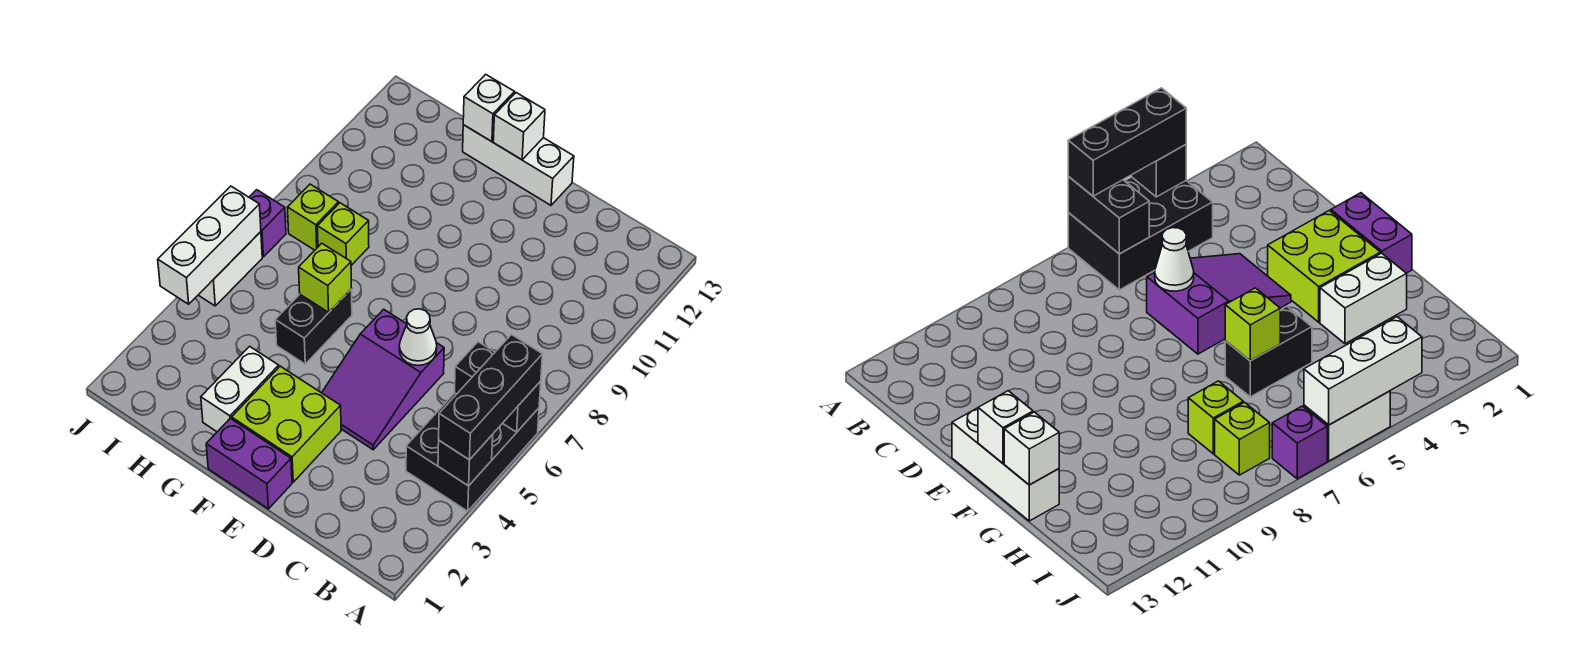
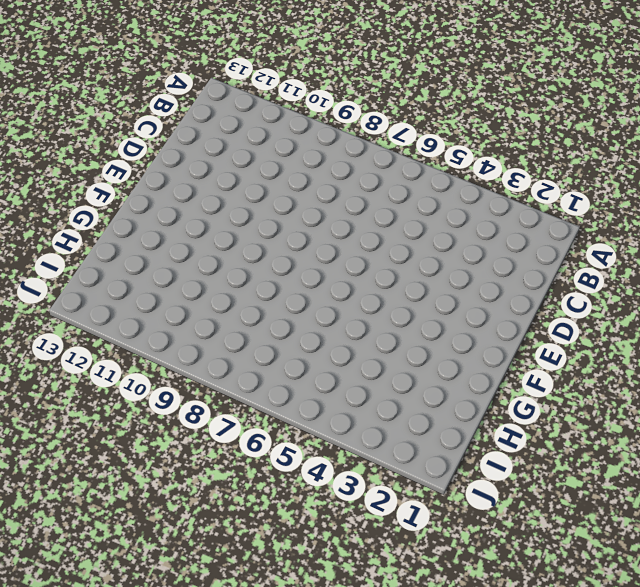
none -> black brick A4:B6 level 1
none -> purple slope D4:E6 level 1 top 6
none -> purple brick E1:F1 level 1

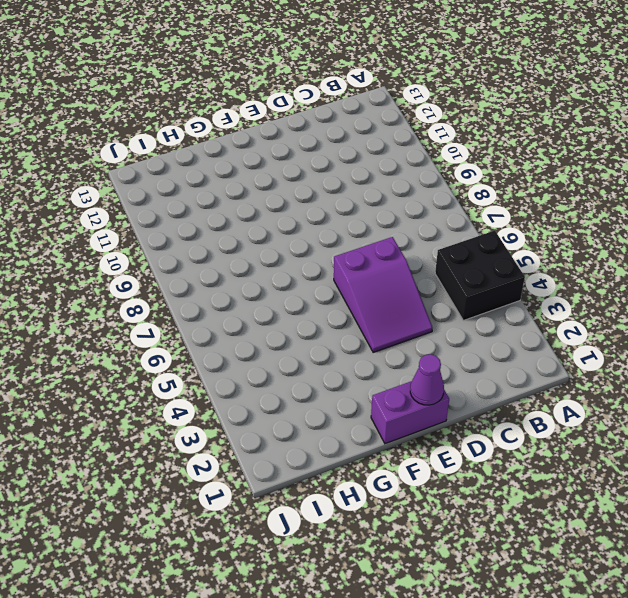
black brick A4:B5 level 1 -> black brick A4:B6 level 1
purple cone E1 level 2 -> none
none -> lime brick E2:F3 level 1
none -> white brick E13:G13 level 1
none -> white brick G2:G3 level 1

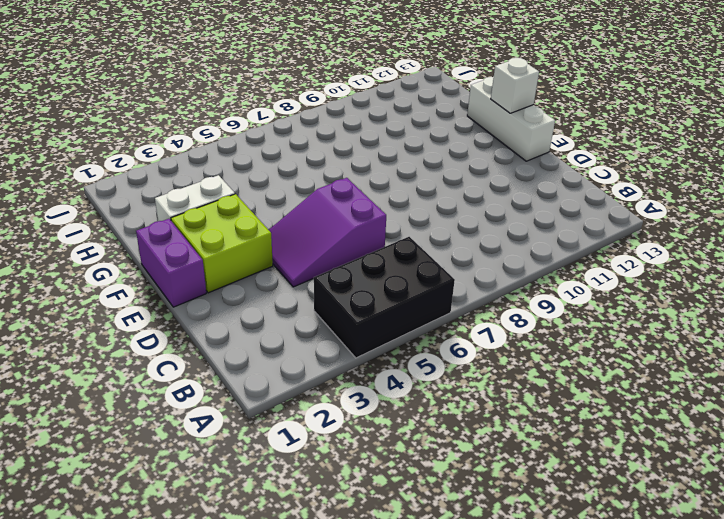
none -> black brick G5:G6 level 1
none -> lime brick H8 level 1
none -> lime brick I8 level 1

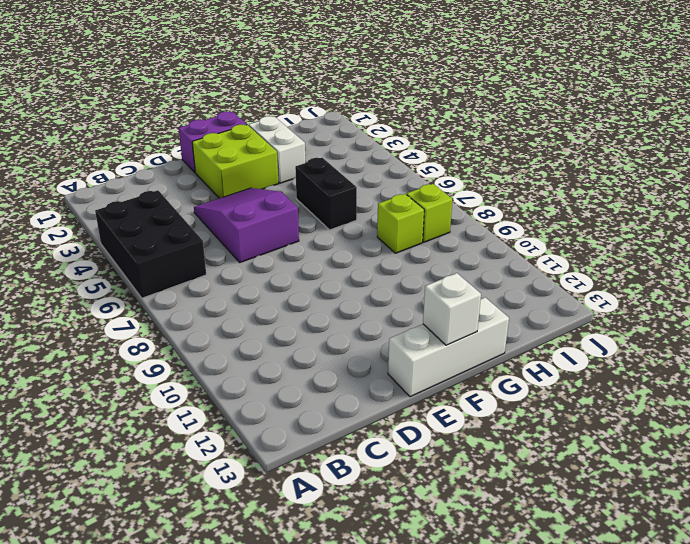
none -> white brick J5:J6 level 1
none -> purple brick J7 level 1
none -> black brick A4 level 2

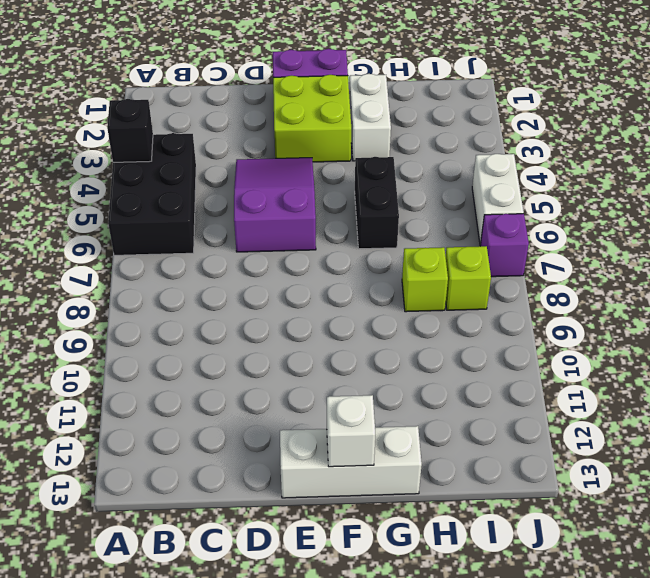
none -> black brick A6:B6 level 2
none -> white cone D6 level 2
none -> lime brick G6 level 2

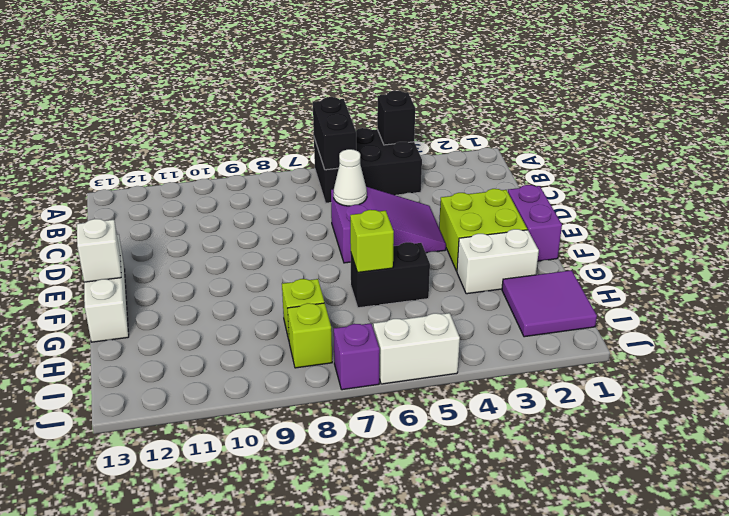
purple tile H1:I2 level 1 -> none
none -> white brick G13 level 2
none -> white brick J4:J6 level 2
none -> black brick A4:A6 level 3

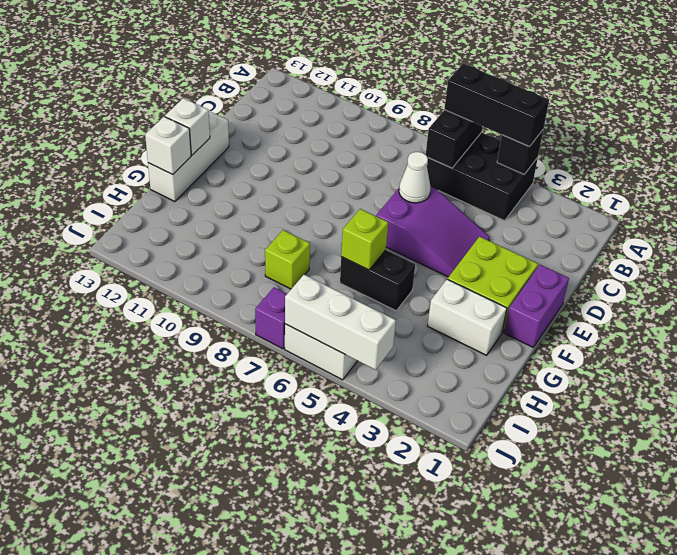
none -> lime brick I8 level 1

